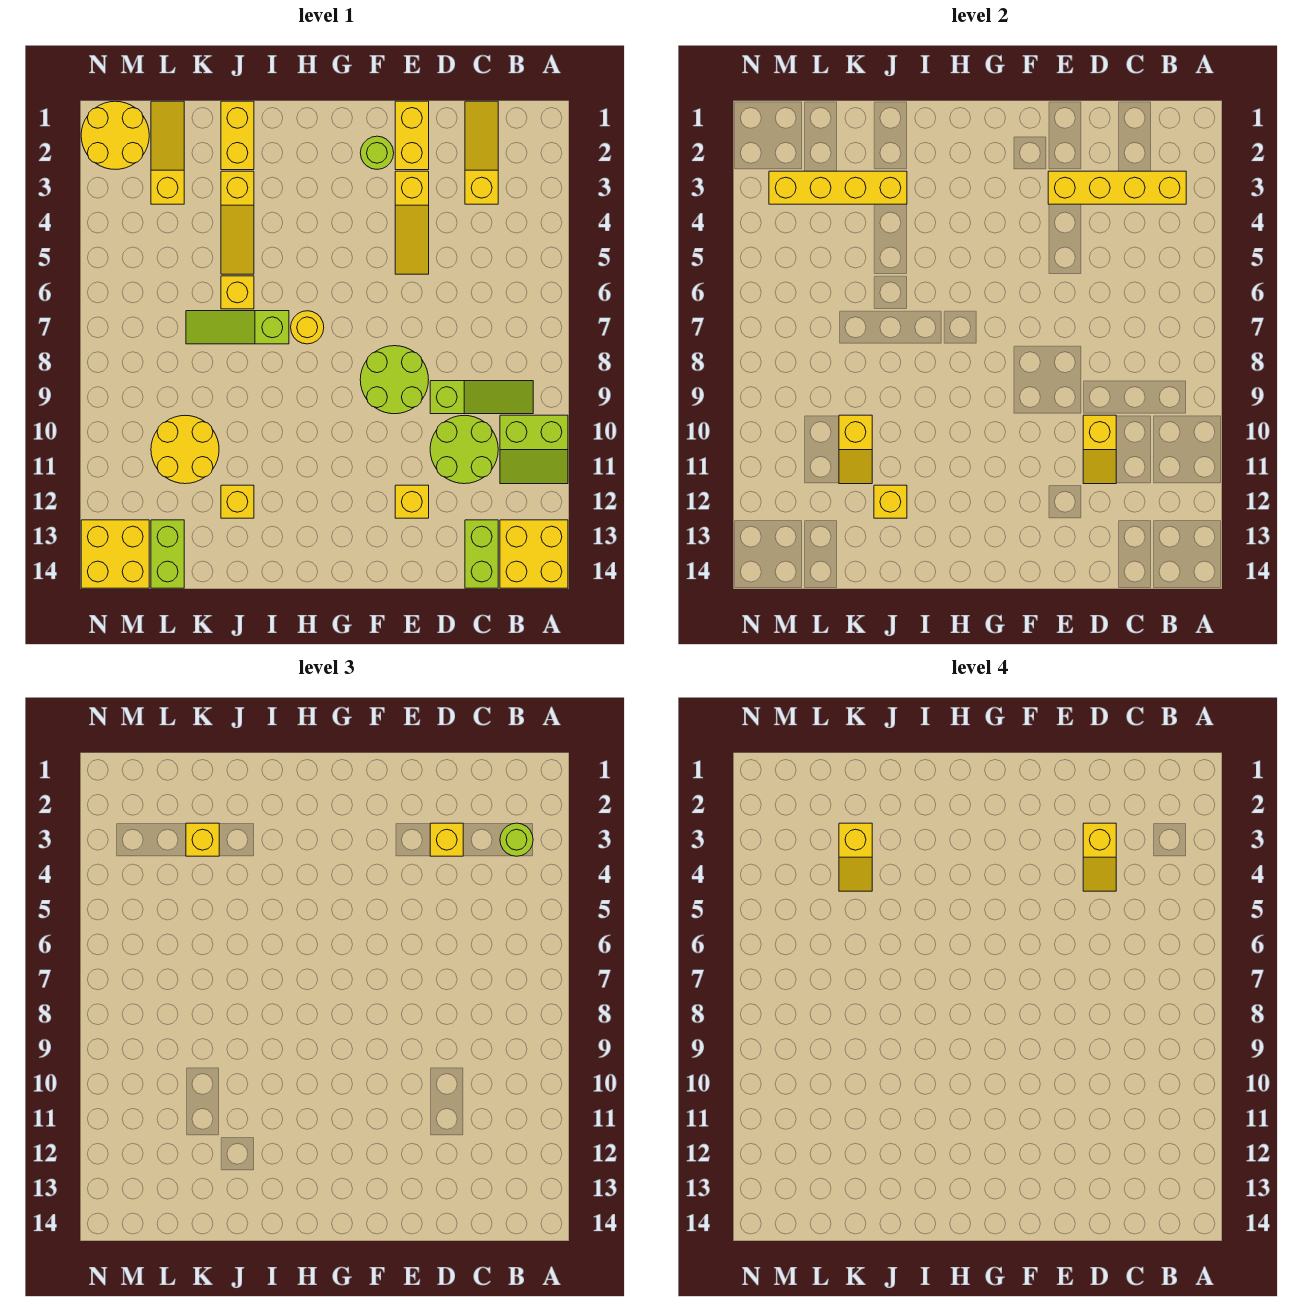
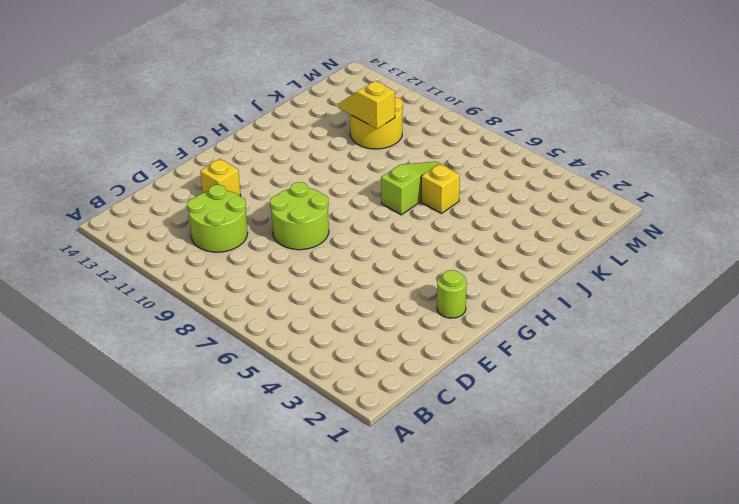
none -> lime slope A10:B11 level 1 top 10
none -> yellow brick A13:B14 level 1
none -> lime slope B9:D9 level 1 top D
none -> yellow slope C1:C3 level 1 top 3

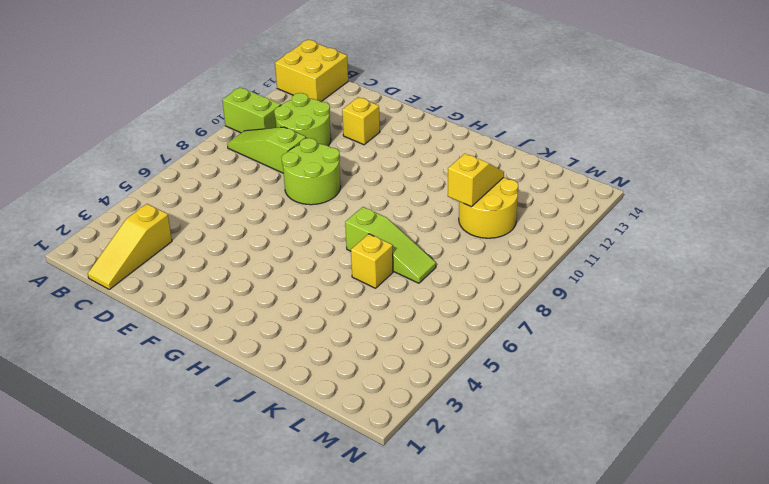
none -> lime brick C13:C14 level 1
none -> yellow brick E1:E2 level 1
none -> yellow slope E3:E5 level 1 top 3
none -> lime round brick F2 level 1

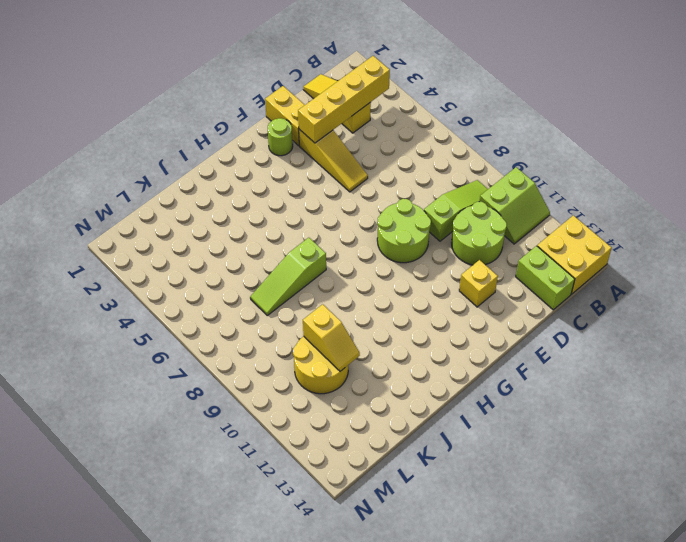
none -> yellow round brick H7 level 1
none -> yellow brick J1:J2 level 1
none -> yellow slope J3:J5 level 1 top 3
none -> yellow brick J6 level 1

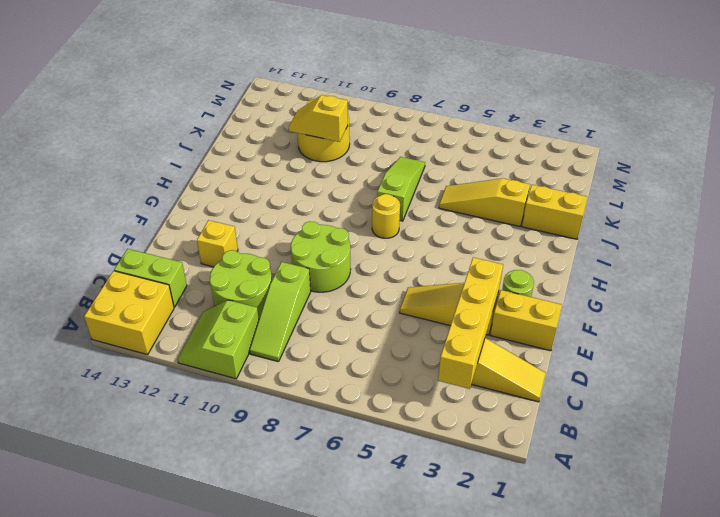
none -> yellow brick J6 level 1
none -> yellow brick J12 level 1
none -> yellow slope L1:L3 level 1 top 3
none -> lime brick L13:L14 level 1

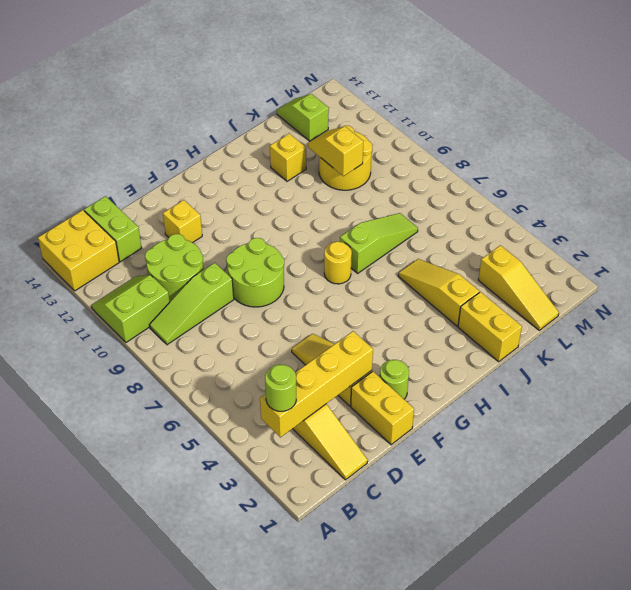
lime slope L13:L14 level 1 top 13 -> lime brick L13:L14 level 1
none -> yellow brick J6 level 1
none -> yellow round brick M1:N2 level 1
none -> yellow brick M13:N14 level 1
none -> yellow slope D10:D11 level 2 top 10

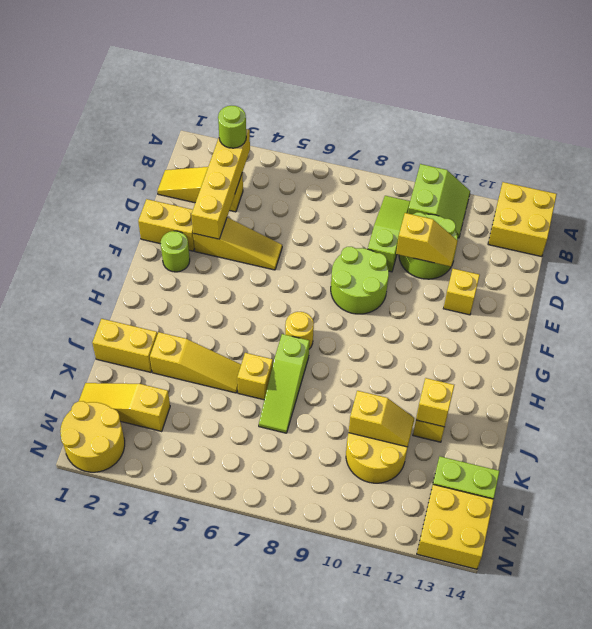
none -> lime brick C13:C14 level 1
none -> yellow brick J3:M3 level 2
none -> yellow brick D3 level 3
none -> yellow brick K3 level 3

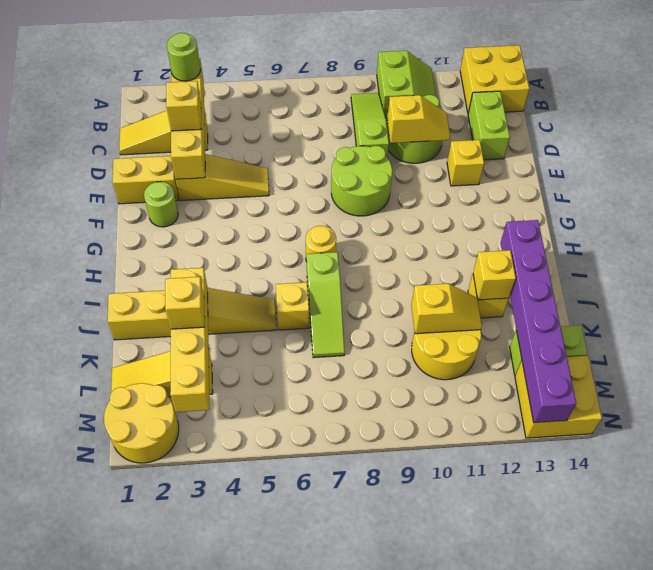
lime brick C13:D13 level 1 -> lime brick C13:C14 level 1
purple brick I13:N13 level 2 -> none
none -> yellow slope D3:D4 level 4 top 3
none -> yellow slope K3:K4 level 4 top 3

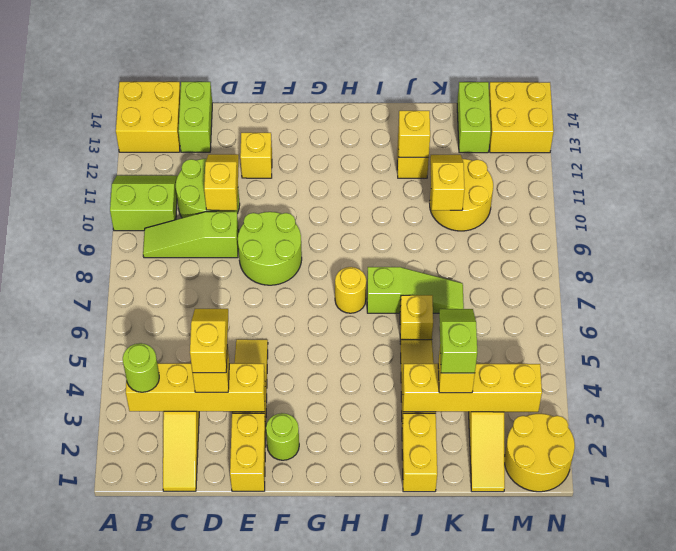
lime slope K3:K4 level 4 top 3 -> yellow slope K3:K4 level 4 top 3

